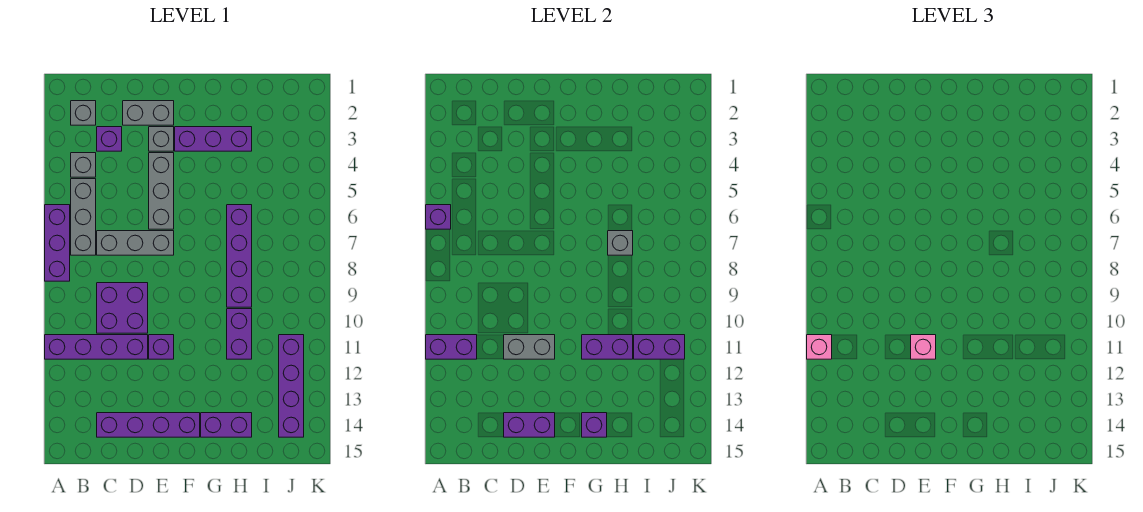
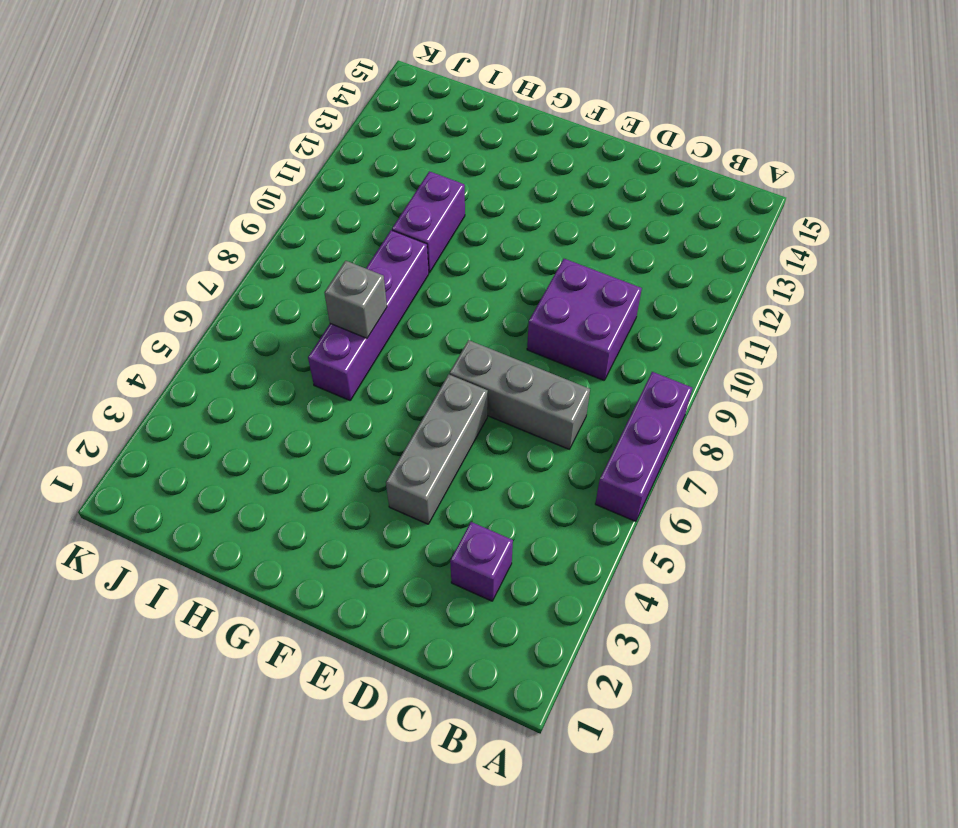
none -> purple brick A11:D11 level 1
none -> grey brick B2 level 1
none -> grey brick B4 level 1

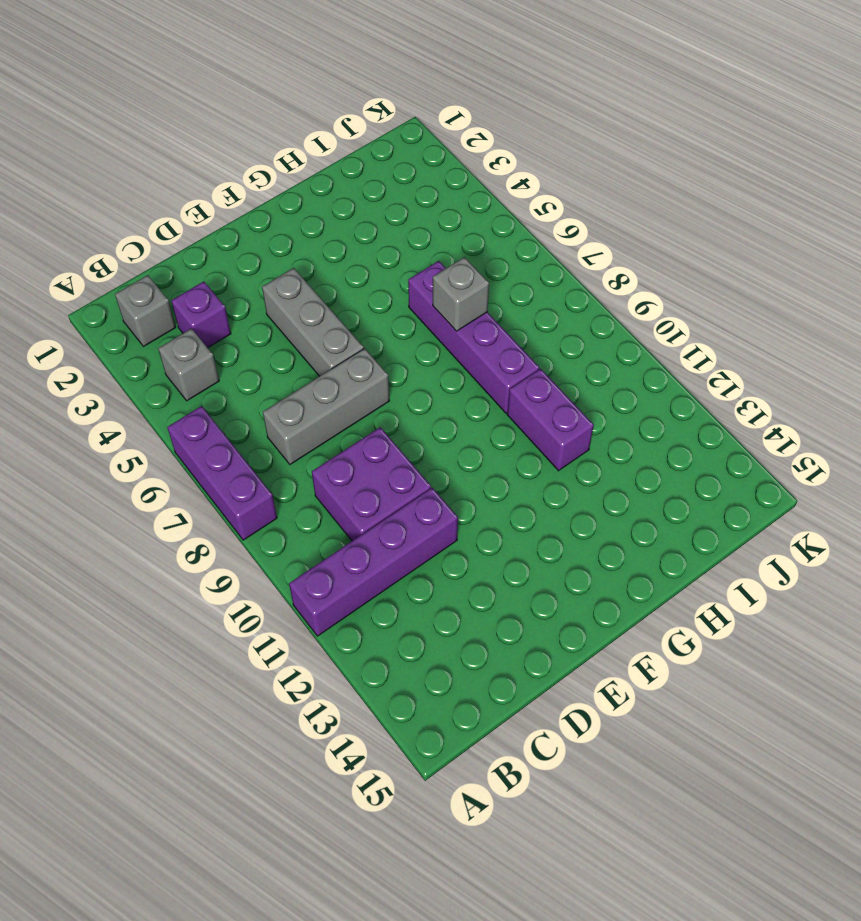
none -> grey brick B5:B7 level 1
none -> purple brick C14:F14 level 1
none -> grey brick D2:E2 level 1

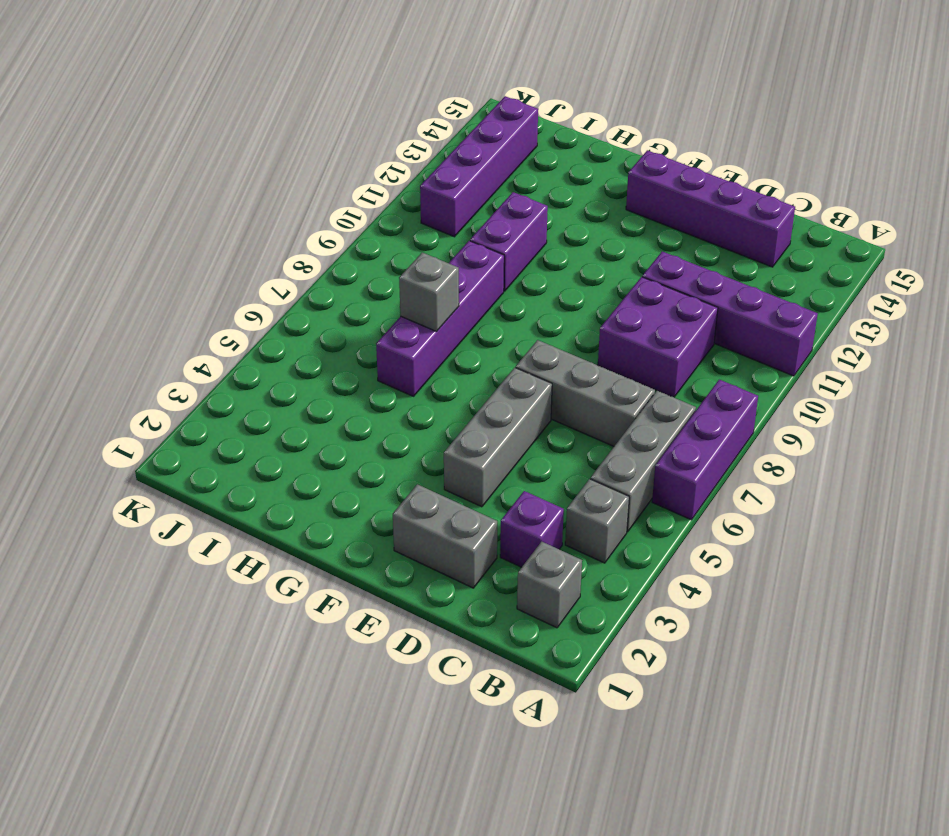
none -> grey brick E3 level 1
none -> purple brick E11 level 1
none -> purple brick F3:H3 level 1

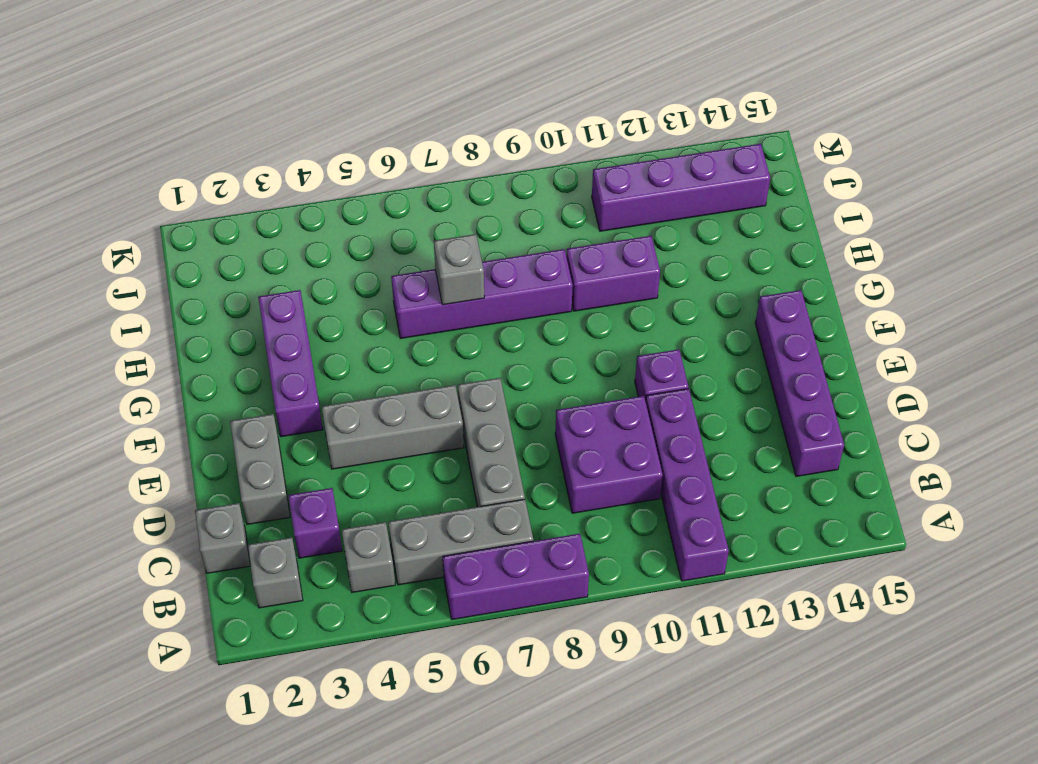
grey brick C1 level 1 -> grey brick E3 level 1
none -> purple brick G14:H14 level 1
none -> purple brick A6 level 2
none -> purple brick A11:B11 level 2

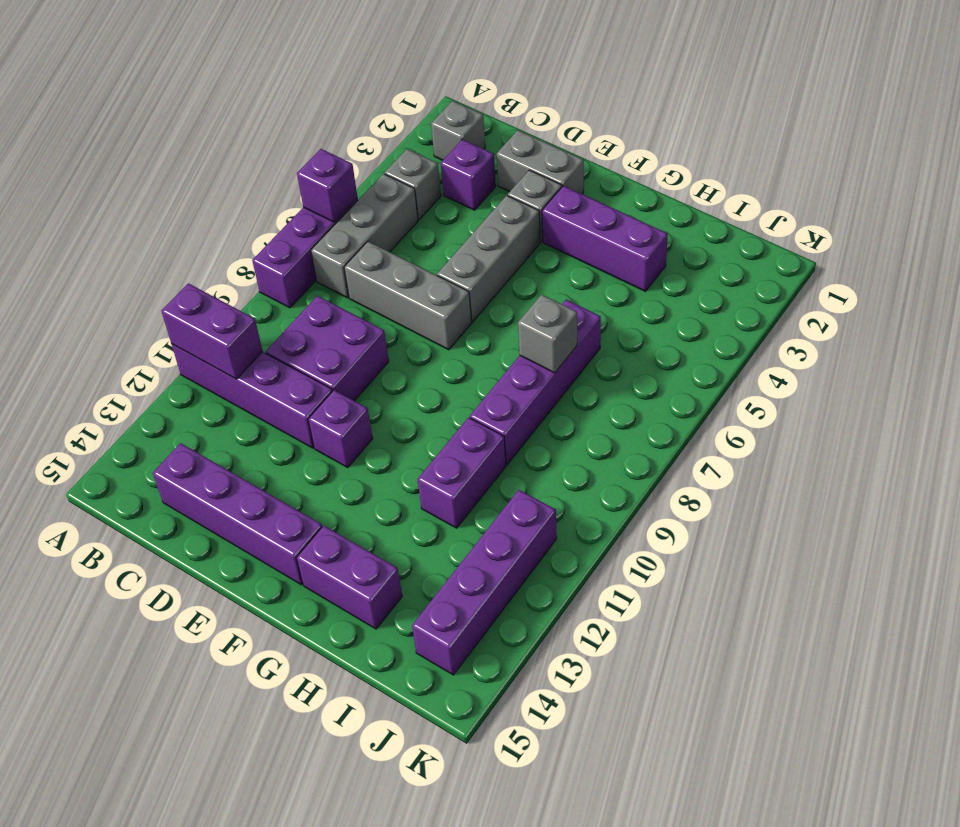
none -> grey brick D11:E11 level 2
none -> purple brick D14:E14 level 2
none -> purple brick G11:H11 level 2

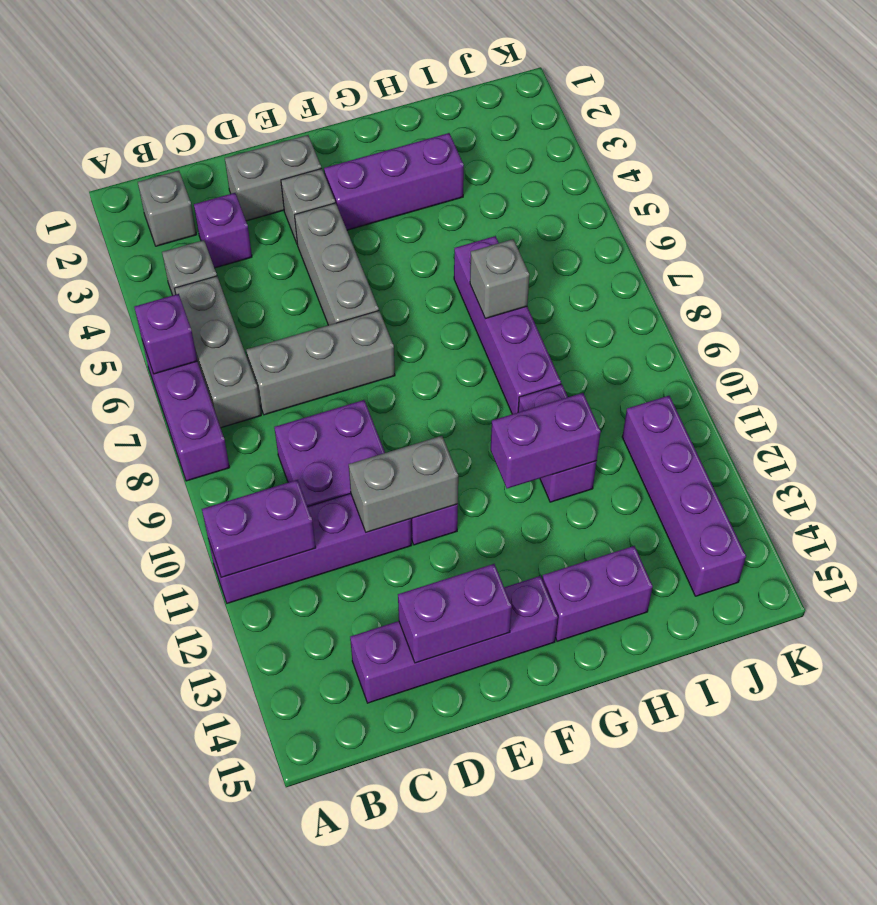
none -> purple brick G14 level 2
none -> purple brick I11:J11 level 2
none -> pink brick A11 level 3

